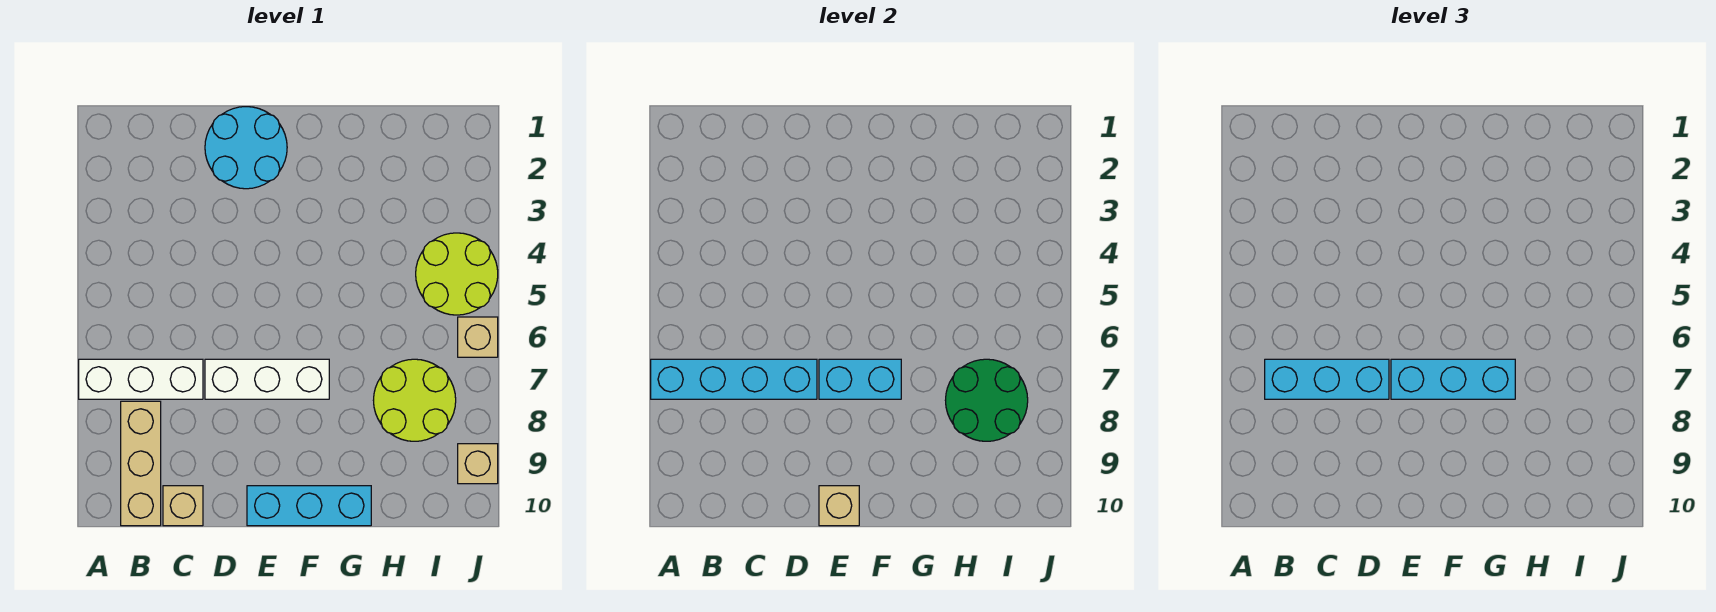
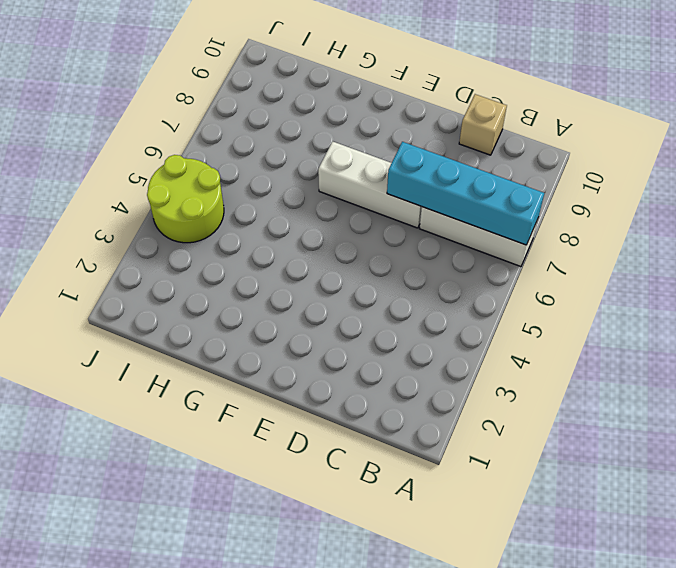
none -> tan brick B8:B10 level 1
none -> cyan round brick D1:E2 level 1
none -> cyan brick E10:G10 level 1

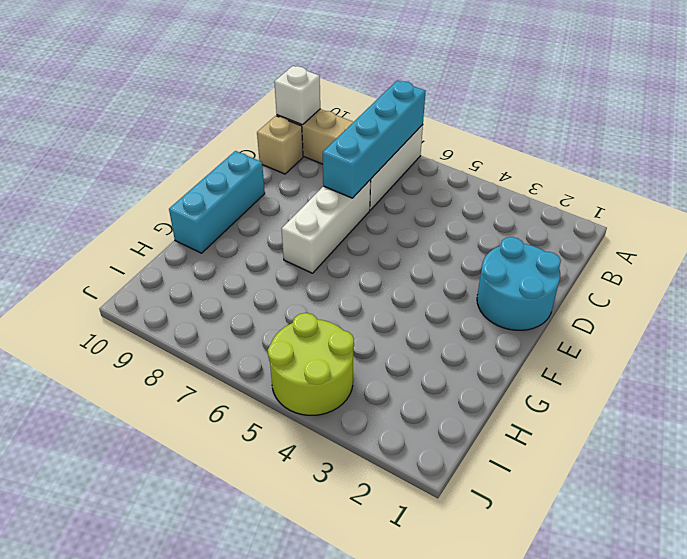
white brick B10 level 2 -> none
none -> lime round brick H7:I8 level 1
none -> tan brick J6 level 1
none -> tan brick J9 level 1

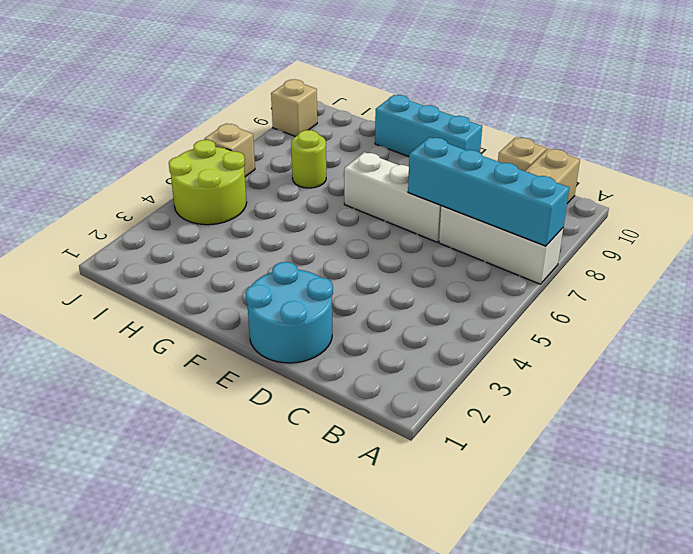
lime round brick H7 level 1 -> lime round brick H7:I8 level 1
none -> cyan brick E7:F7 level 2
none -> tan brick E10 level 2
none -> green round brick H7:I8 level 2

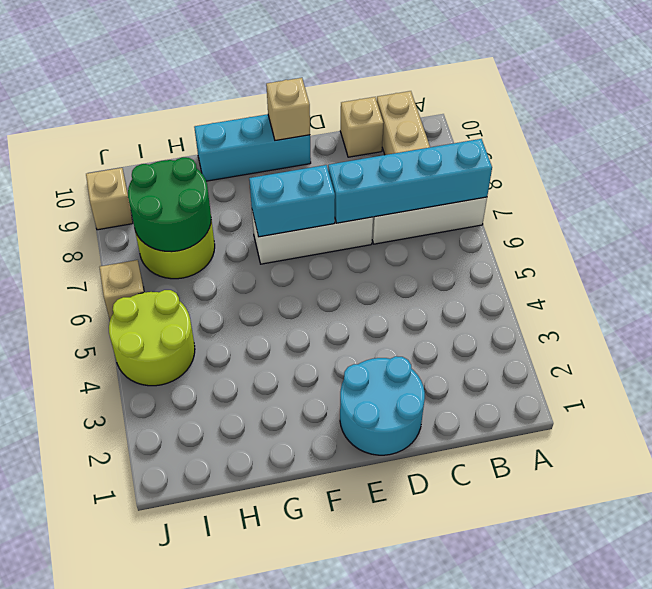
none -> cyan brick B7:D7 level 3
none -> cyan brick E7:G7 level 3

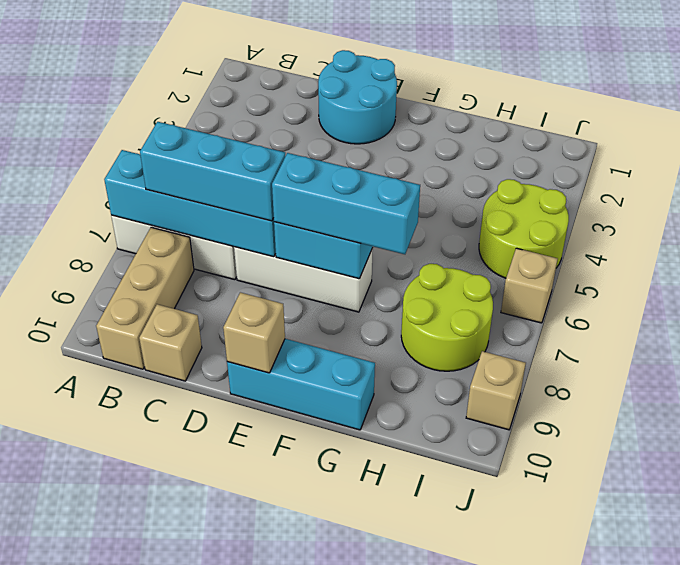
none -> green round brick H7:I8 level 2

